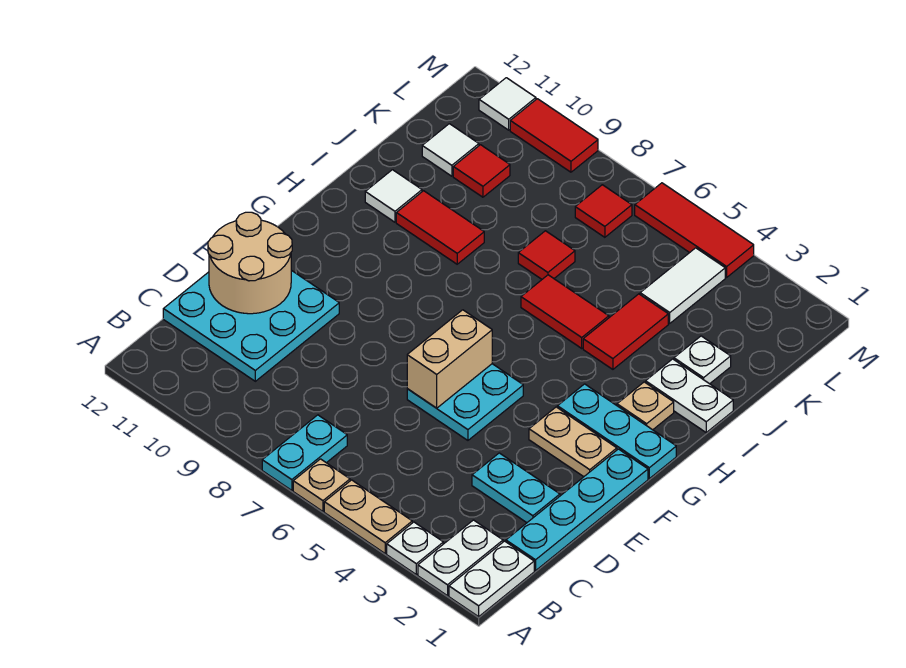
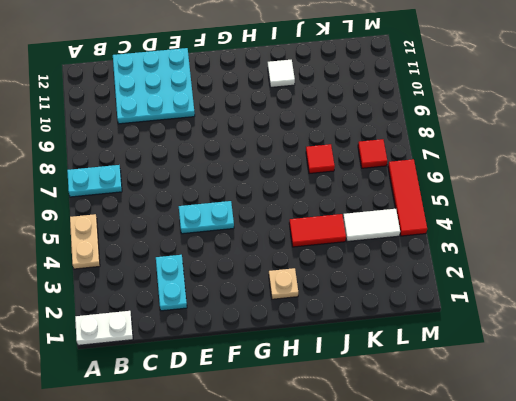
cyan plate E5:F5 level 1 -> cyan plate E5:F6 level 1
none -> white plate A2:B2 level 1
none -> white plate A3 level 1
none -> tan plate A6 level 1

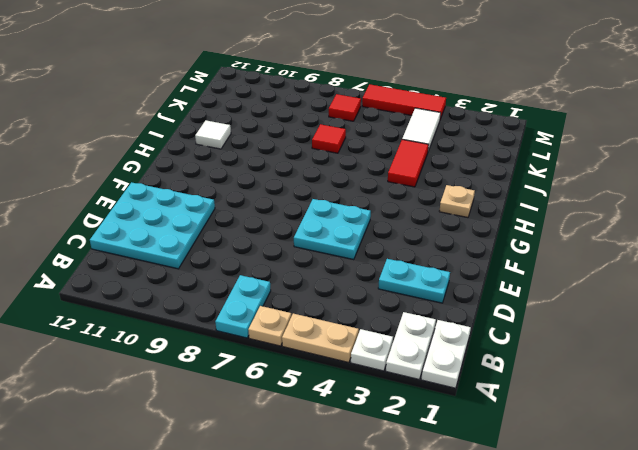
none -> cyan plate C1:F1 level 1
none -> tan plate F2:F3 level 1
none -> cyan plate G1:G3 level 1

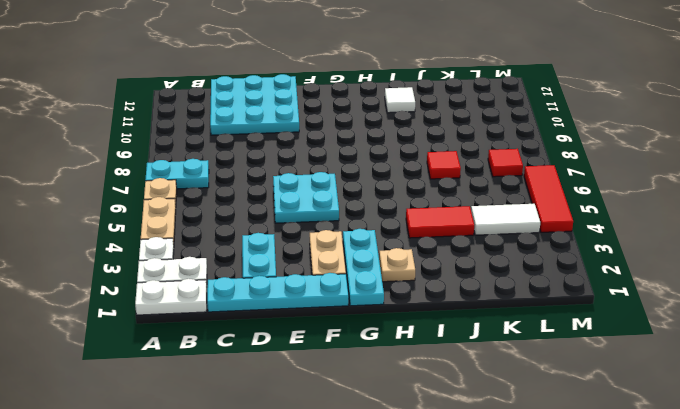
none -> white plate I1:I2 level 1
none -> red tile I5:I6 level 1
none -> red tile I9:I10 level 1

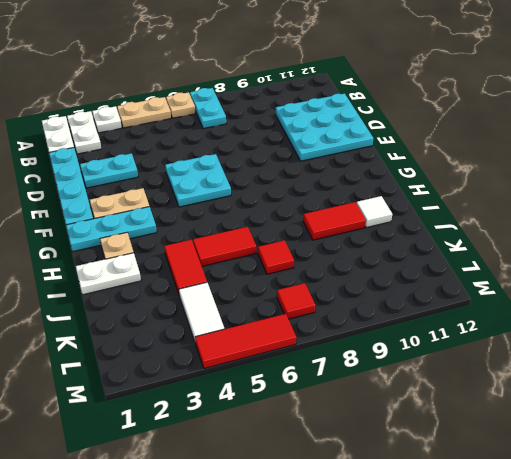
none -> white plate J2 level 1
none -> red tile K10 level 1
none -> white tile K11 level 1

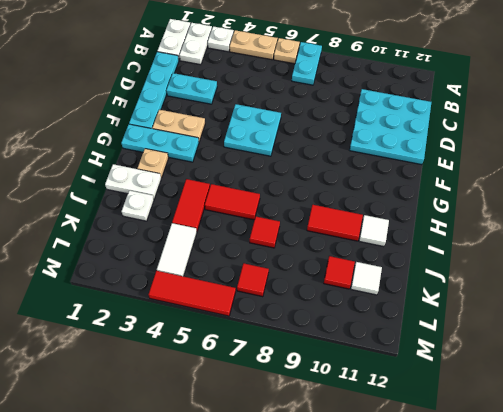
none -> red tile M9:M10 level 1
none -> white tile M11 level 1
none -> tan round brick D11:E12 level 2

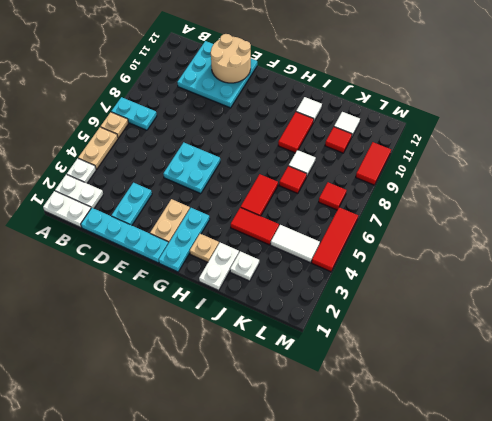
white tile J8 level 1 -> white tile M11 level 1
none -> tan brick E6:F6 level 2

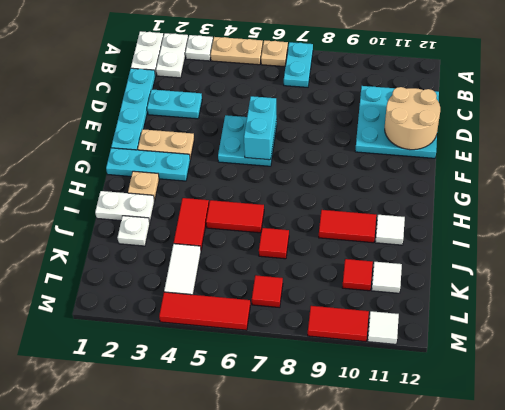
cyan brick E6:F6 level 2 -> tan brick E6:F6 level 2

